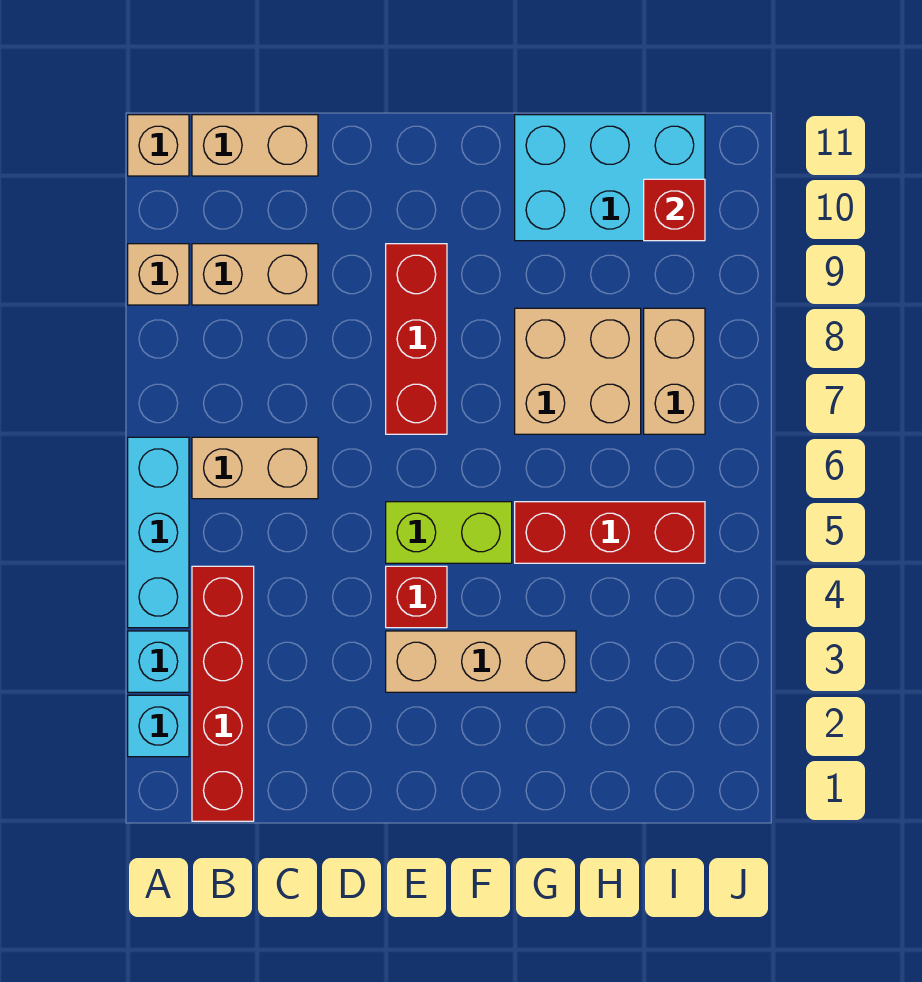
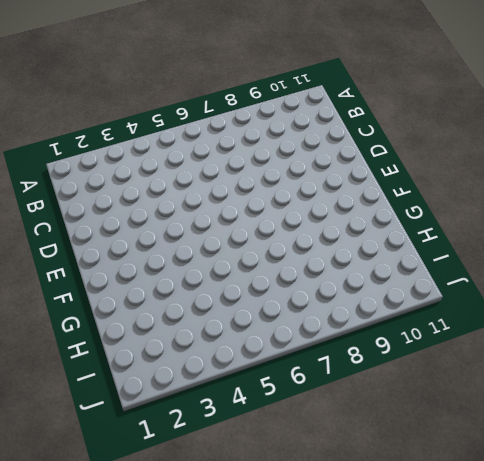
none -> cyan brick A2 level 1
none -> cyan brick A3 level 1
none -> cyan brick A4:A6 level 1

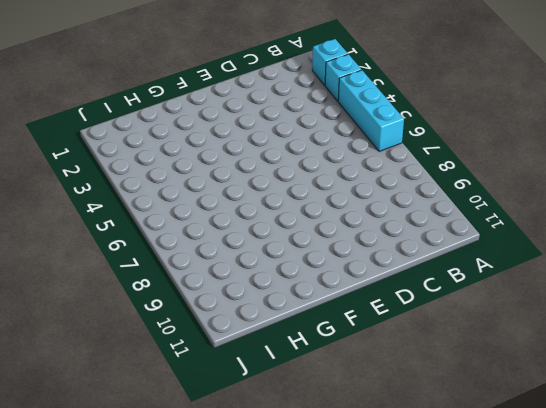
none -> tan brick A9 level 1
none -> tan brick A11 level 1
none -> red brick B1:B4 level 1

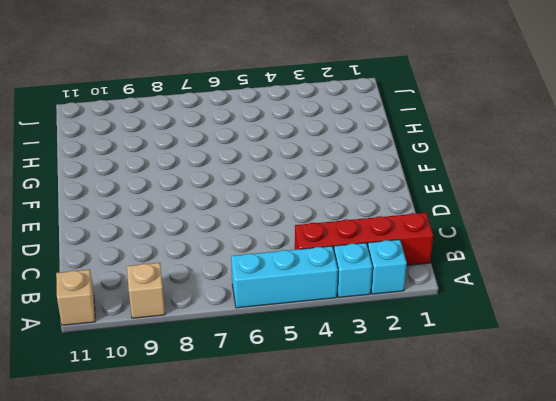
none -> tan brick B6:C6 level 1
none -> tan brick B9:C9 level 1
none -> tan brick B11:C11 level 1

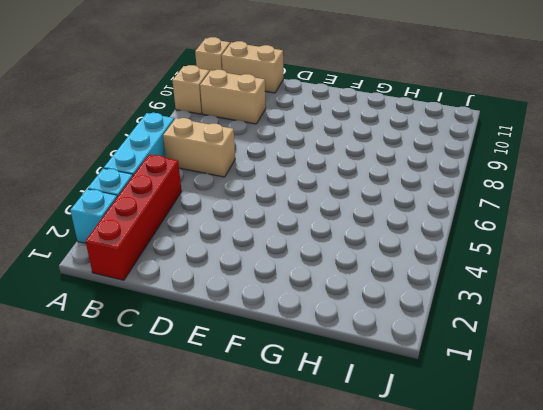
none -> tan brick E3:G3 level 1
none -> red brick E4 level 1
none -> lime brick E5:F5 level 1

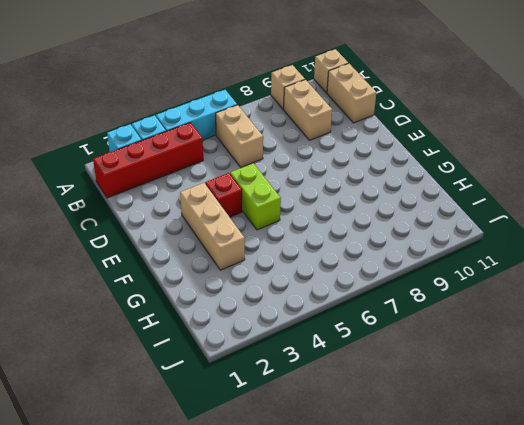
none -> red brick E7:E9 level 1
none -> red brick G5:I5 level 1
none -> tan brick G7:H8 level 1

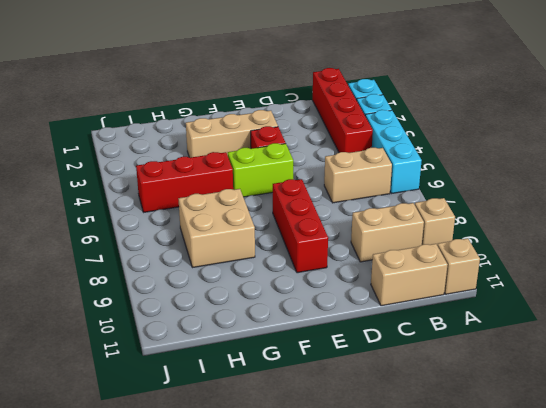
none -> cyan brick G10:I11 level 1
none -> tan brick I7:I8 level 1
none -> red brick I10 level 2

